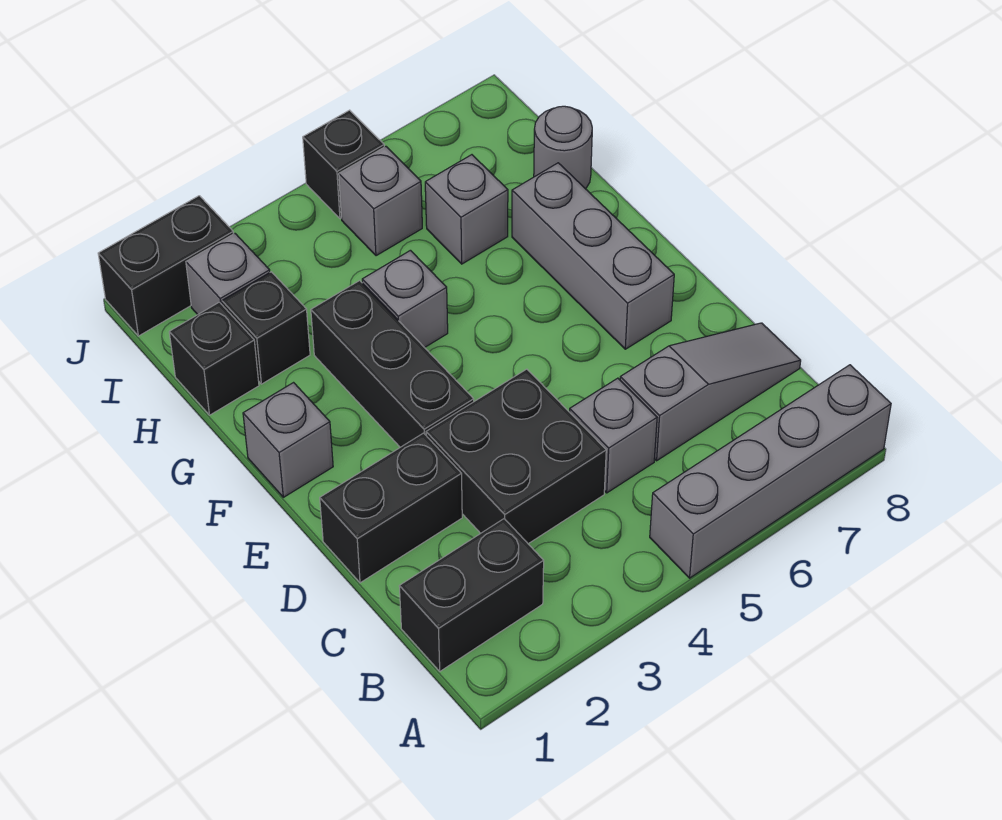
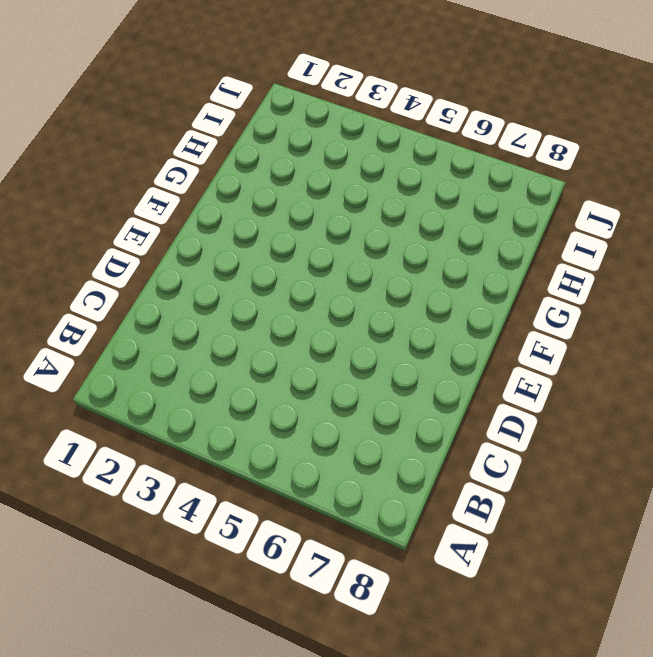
none -> grey brick A5:A8 level 1
none -> black brick B1:B2 level 1
none -> black brick C3:D4 level 1

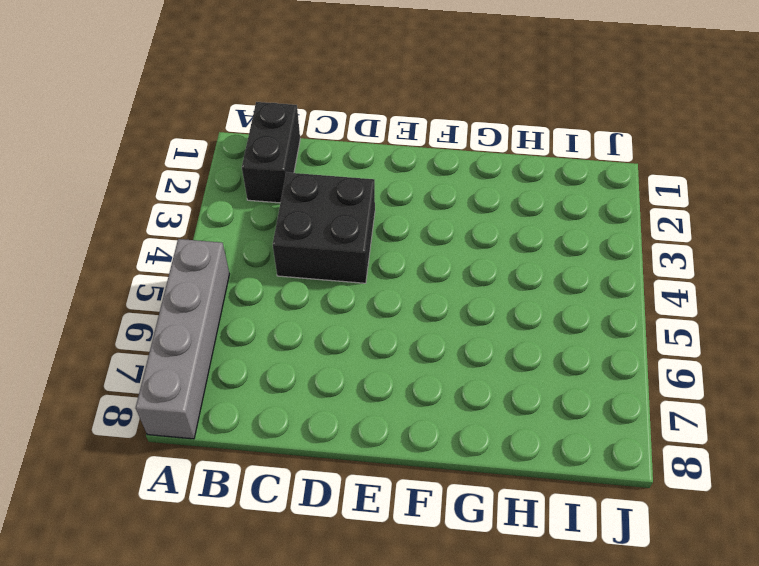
none -> grey brick C5 level 1
none -> grey slope C6:C8 level 1 top 6
none -> black brick D1:D2 level 1

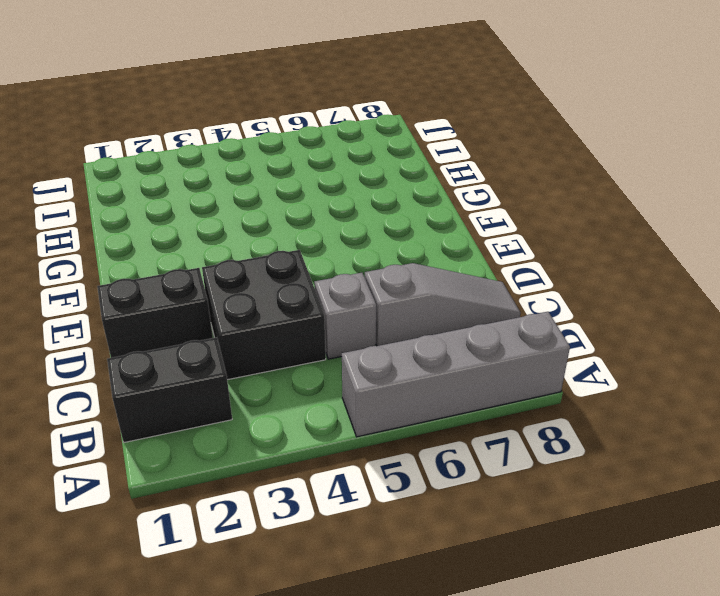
none -> black brick E3:G3 level 1
none -> grey brick E7:G7 level 1
none -> grey brick F1 level 1

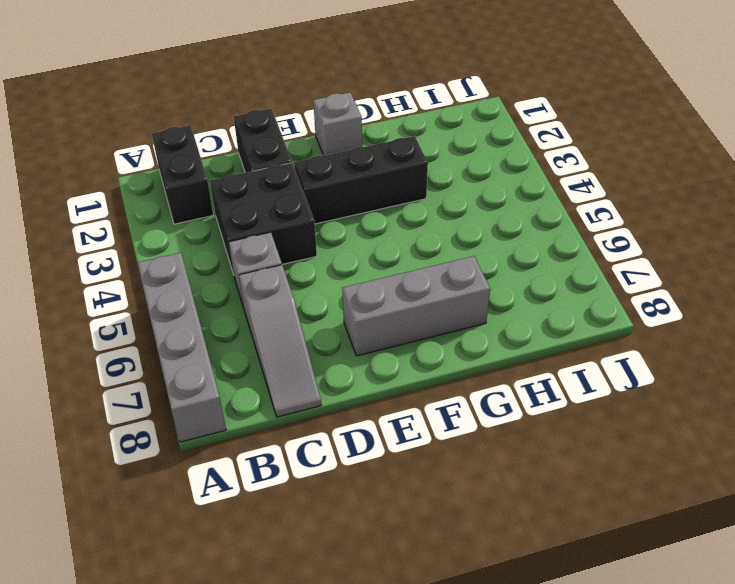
none -> grey brick G4 level 1
none -> black brick H1 level 1
none -> black brick H2 level 1

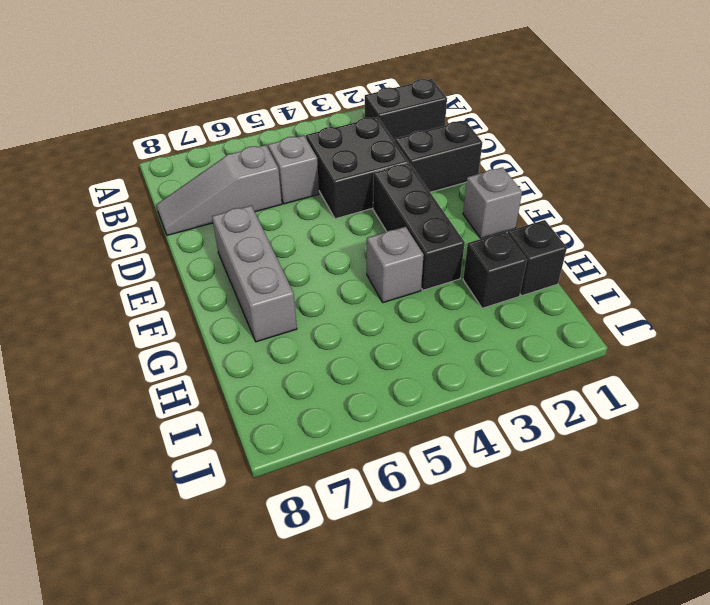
none -> grey brick A5:A8 level 1
none -> grey brick H6 level 1
none -> grey round brick H8 level 1

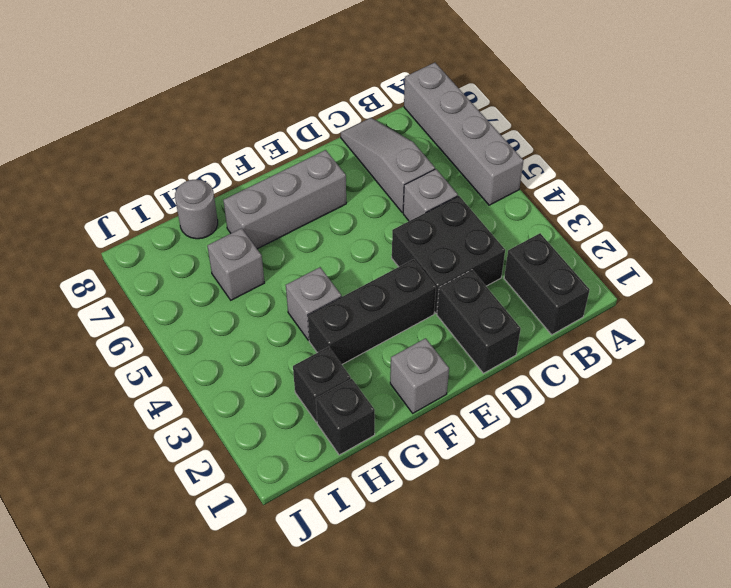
none -> grey brick I2 level 1
none -> grey brick I5 level 1
none -> black brick J1:J2 level 1

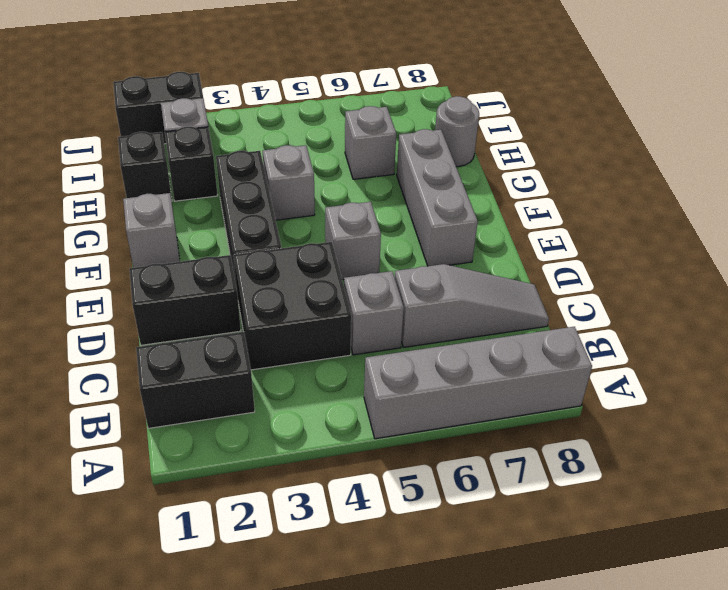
grey brick E5 level 1 -> grey brick I5 level 1
none -> black brick J5 level 1

